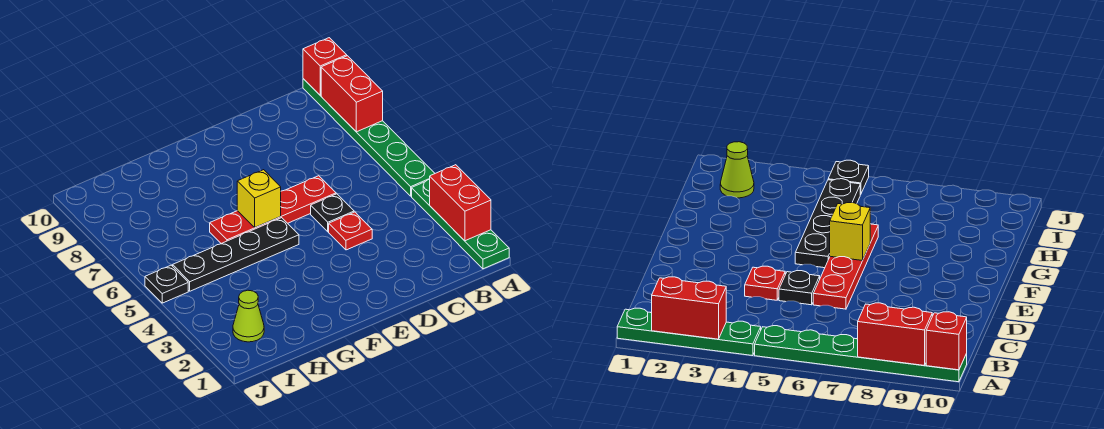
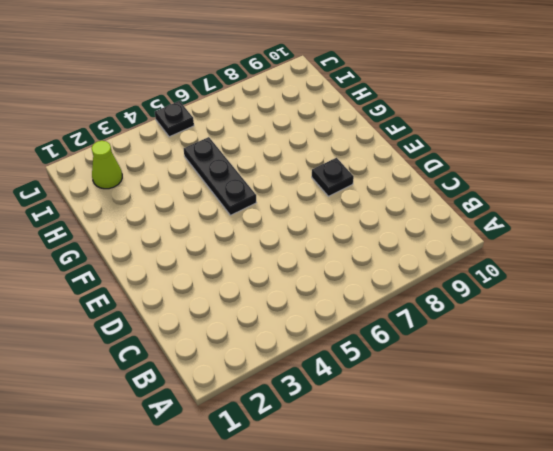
black plate E8 level 1 -> black plate D5 level 1
black plate F5:H5 level 1 -> black plate F5:I5 level 1
none -> green plate A1:A4 level 1
none -> green plate A5:A10 level 1
none -> red plate D4 level 1

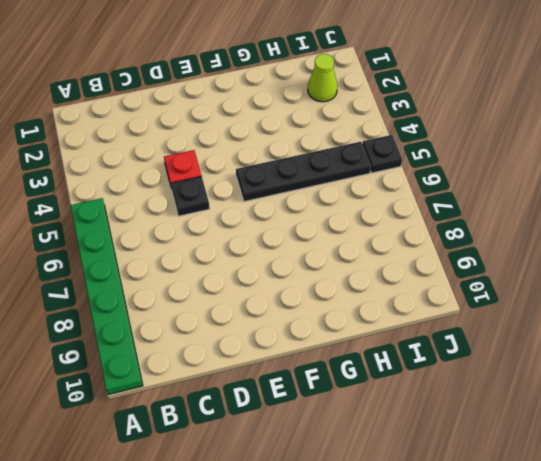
none -> green plate A1:A4 level 1
none -> red plate D6:G6 level 1
none -> red brick A2:A3 level 2

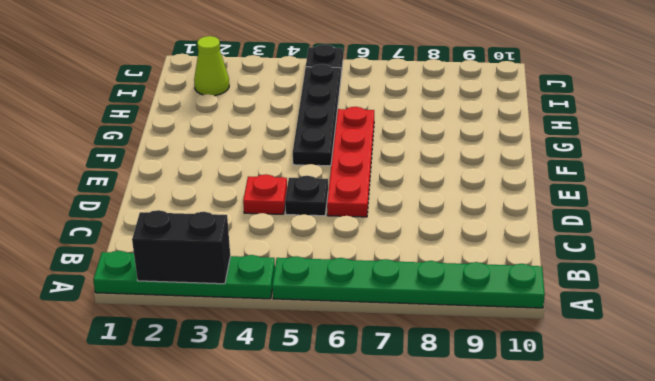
black brick A2:A3 level 2 -> red brick A2:A3 level 2
none -> red brick A8:A9 level 2
none -> red brick A10 level 2
none -> yellow brick F6 level 2

